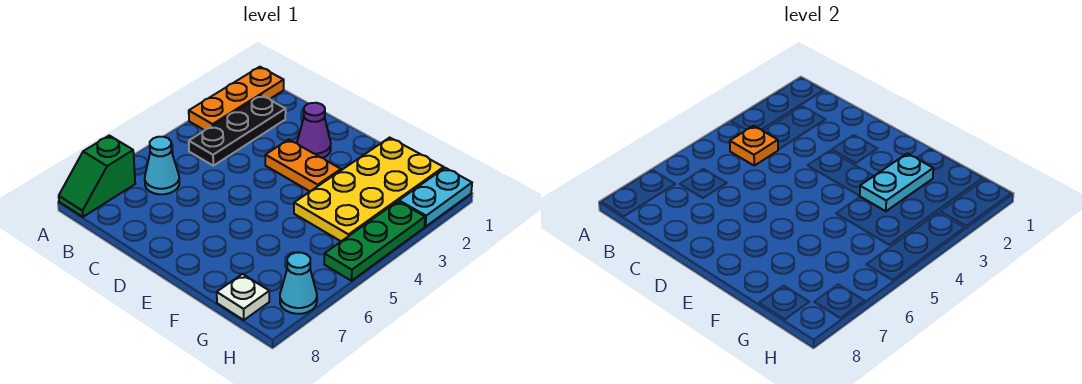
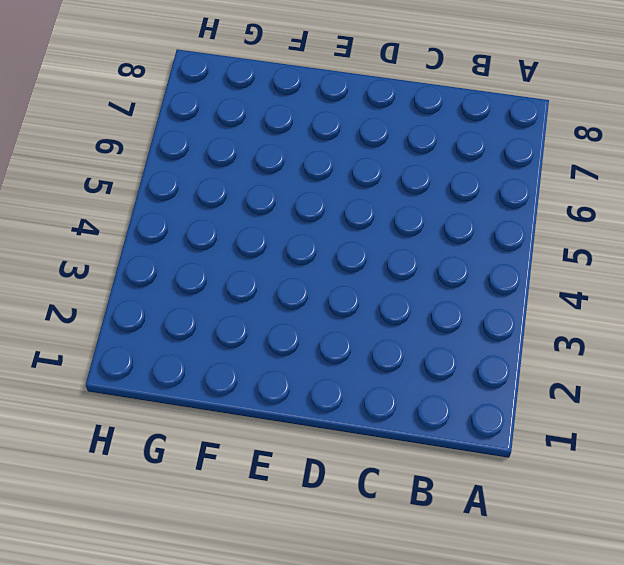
none -> orange plate A1:A3 level 1
none -> green slope A7:A8 level 1 top 7
none -> black plate B2:B4 level 1

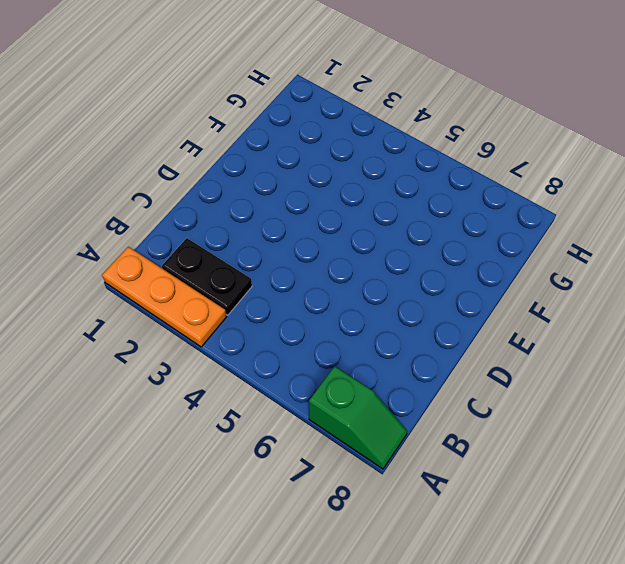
black plate B2:B3 level 1 -> black plate B2:B4 level 1
none -> cyan cone B6 level 1
none -> purple cone D2 level 1
none -> orange plate D3:E3 level 1

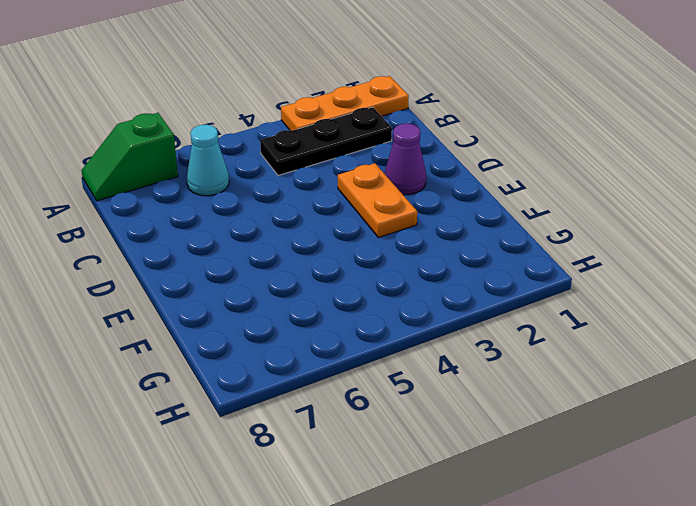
none -> yellow plate F1:G4 level 1
none -> white plate G8 level 1
none -> cyan plate H1:H2 level 1

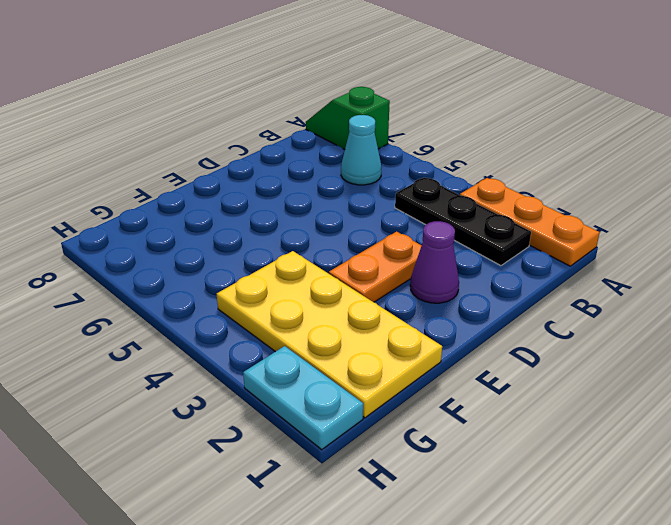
none -> white plate G8 level 1
none -> green plate H3:H5 level 1
none -> cyan cone H7 level 1

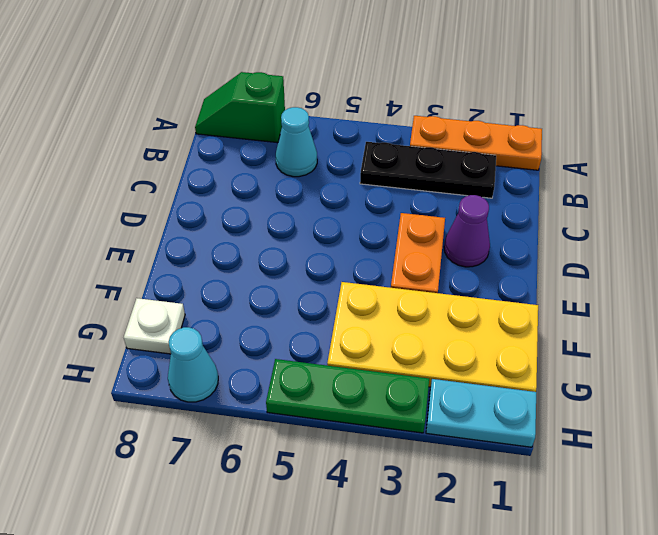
none -> orange plate B4 level 2
none -> cyan plate F2:F3 level 2

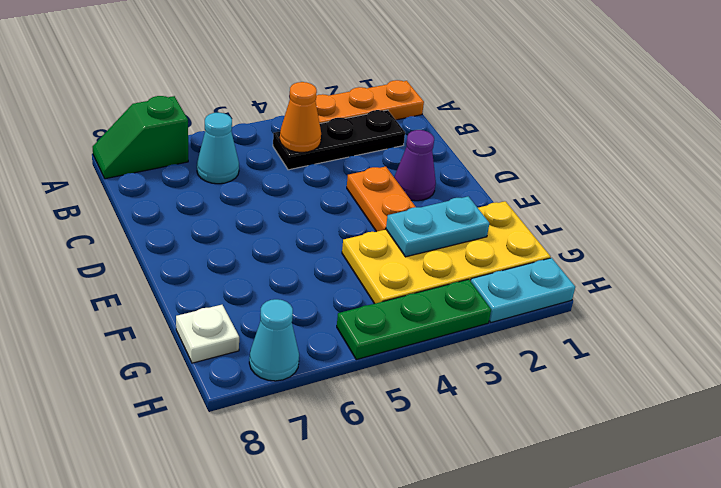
orange cone B4 level 2 -> orange plate B4 level 2

